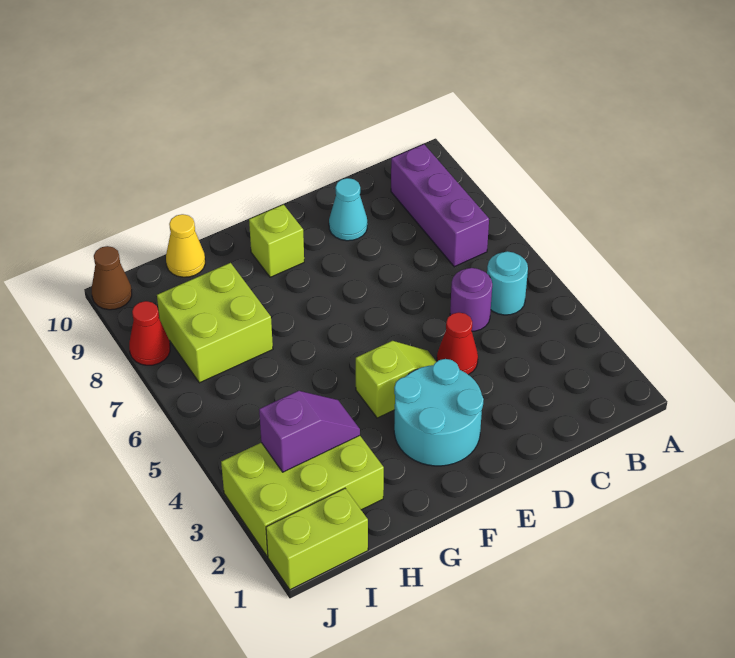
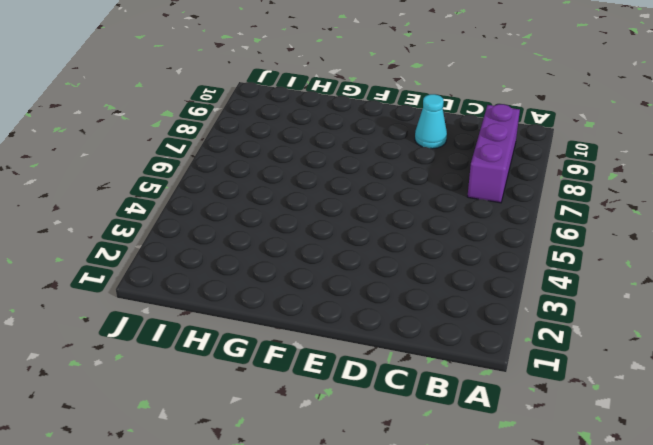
none -> cyan round brick B5 level 1
none -> purple round brick C5 level 1
none -> red cone D4 level 1

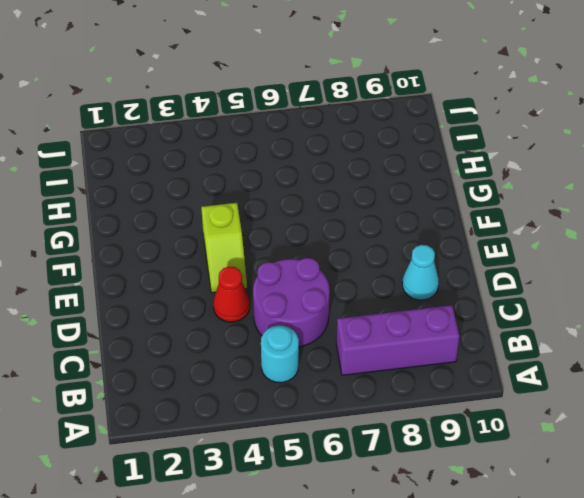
purple round brick C5:D6 level 1 -> purple round brick C5 level 1
none -> cyan round brick E2:F3 level 1
none -> lime brick F9 level 1
none -> lime brick H2:J3 level 1

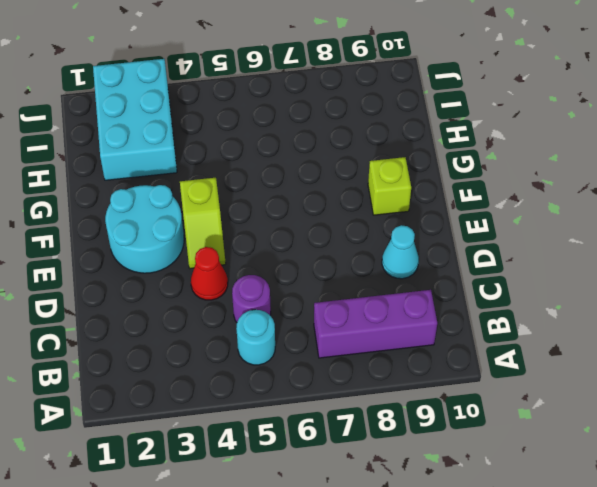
cyan brick H2:J3 level 1 -> lime brick H2:J3 level 1
none -> lime brick H7:I8 level 1
none -> yellow cone H10 level 1
none -> lime brick I1:J1 level 1

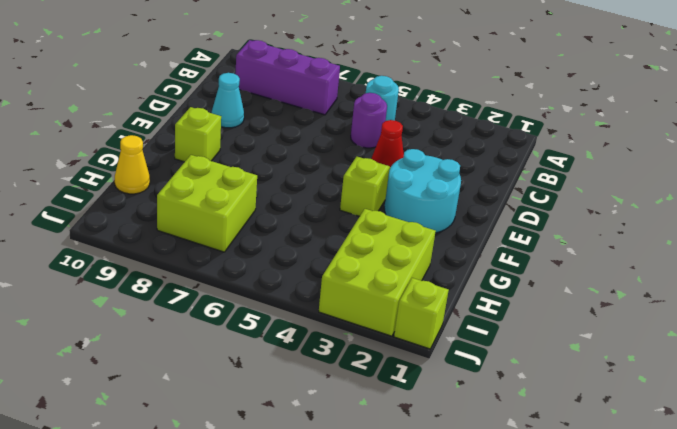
lime brick J1 level 1 -> lime brick I1:J1 level 1
none -> red cone J8 level 1
none -> brown cone J10 level 1
none -> purple slope H3:I3 level 2 top I

